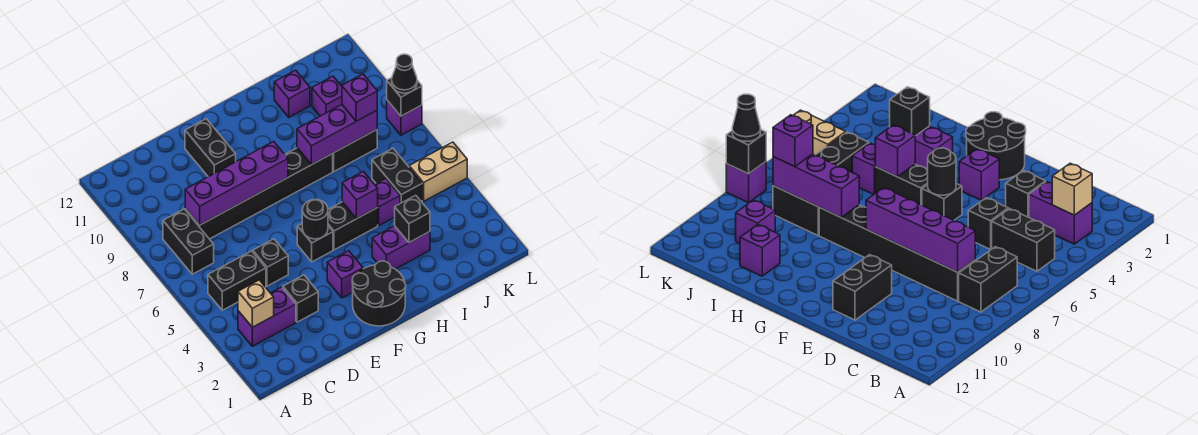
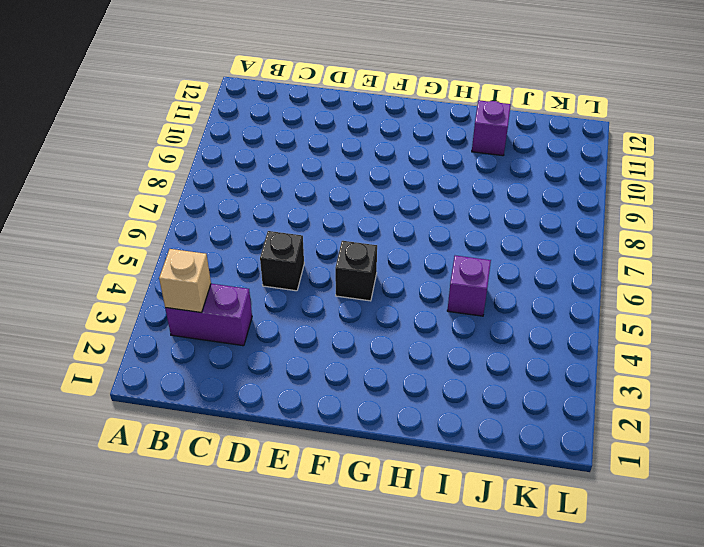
none -> black brick B5:C5 level 1
none -> black brick B7:B8 level 1
none -> black brick C8:H8 level 1

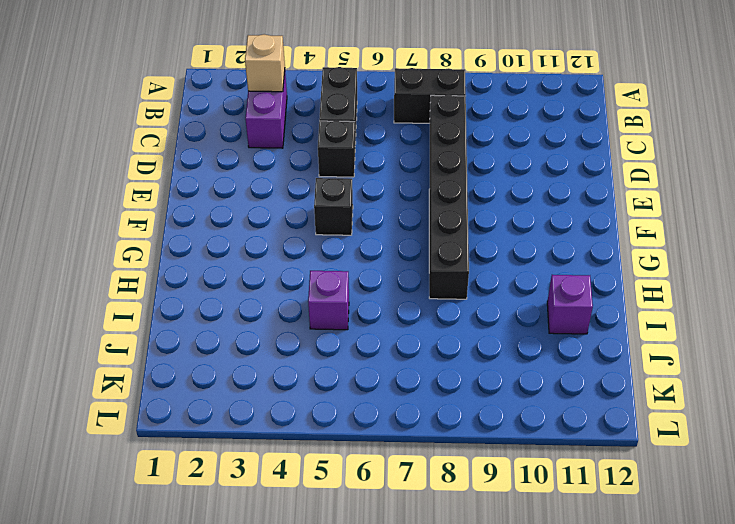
none -> black brick D3 level 1
none -> black brick E10:E11 level 1
none -> black round brick F1:G2 level 1

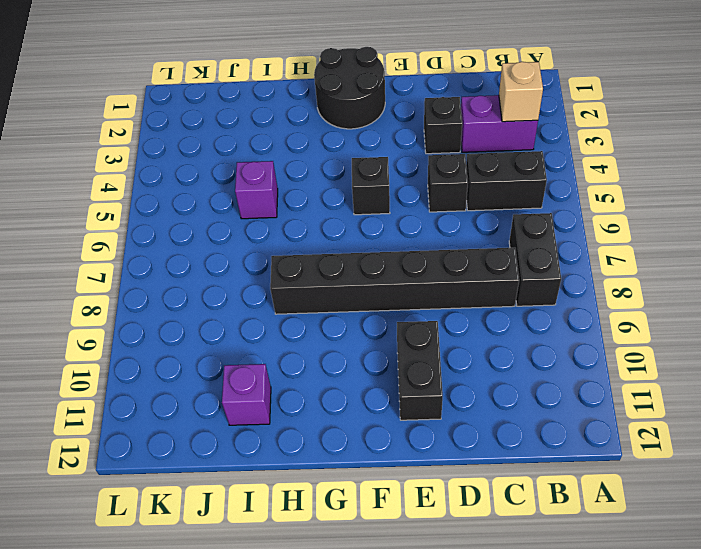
none -> purple brick F3 level 1
none -> black brick G5:H5 level 1
none -> purple brick H3:I3 level 1

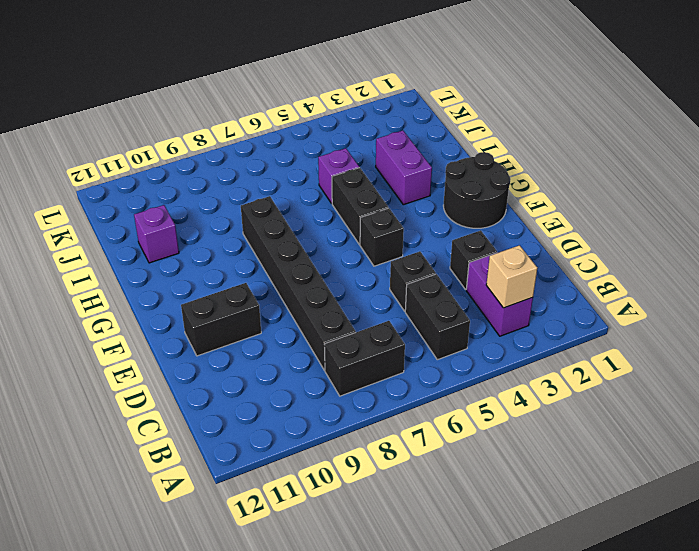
none -> purple brick F3 level 1
none -> black brick I8:J8 level 1
none -> black brick J5:J6 level 1

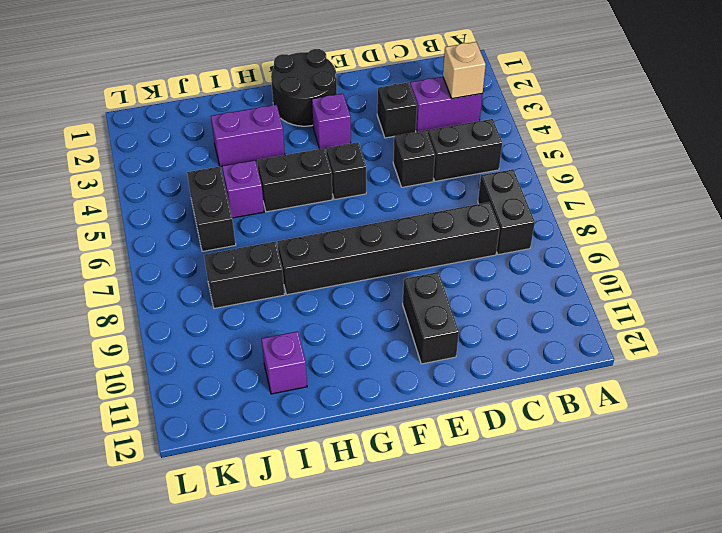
none -> purple brick J10 level 1
none -> tan brick K5:L5 level 1
none -> purple brick L8 level 1

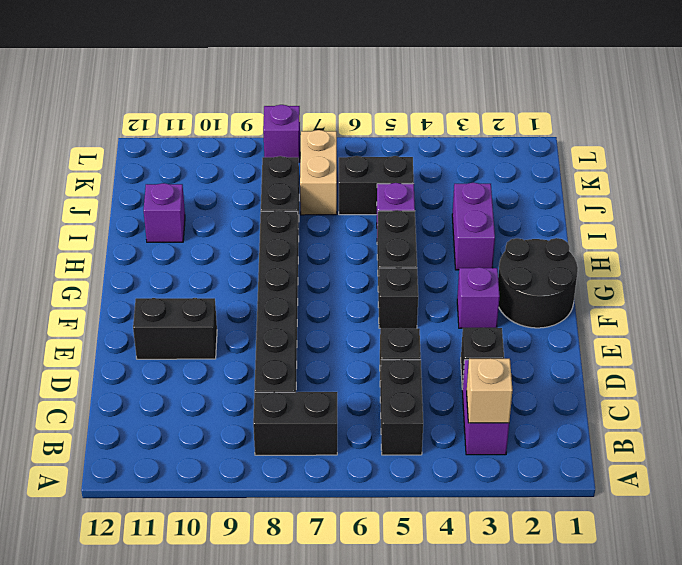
tan brick J7:K7 level 1 -> tan brick K5:L5 level 1
none -> purple brick J10 level 1
none -> purple brick C8:F8 level 2
none -> black round brick F5 level 2

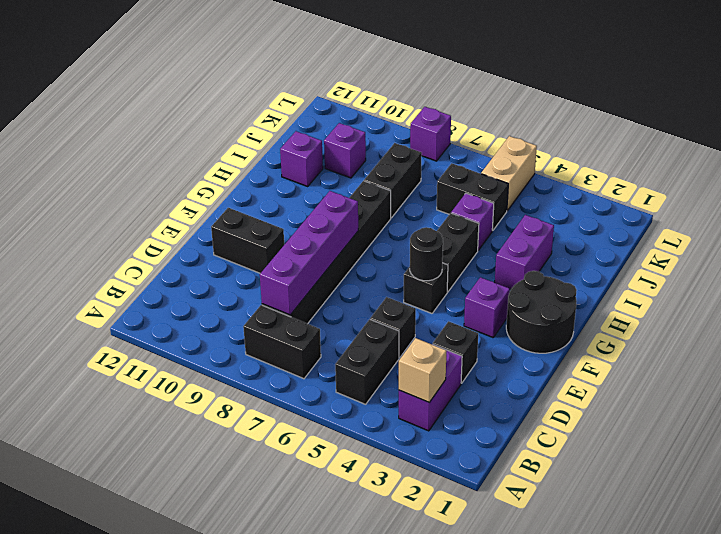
none -> purple brick H5 level 2
none -> purple brick H8:J8 level 2
none -> black brick I3 level 2

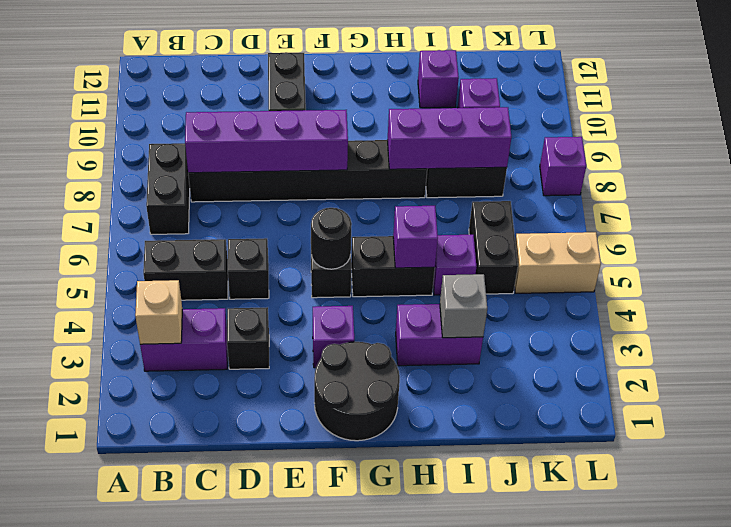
grey brick I3 level 2 -> black brick I3 level 2
none -> black brick L8 level 2
none -> purple brick J8 level 3
none -> black cone L8 level 3

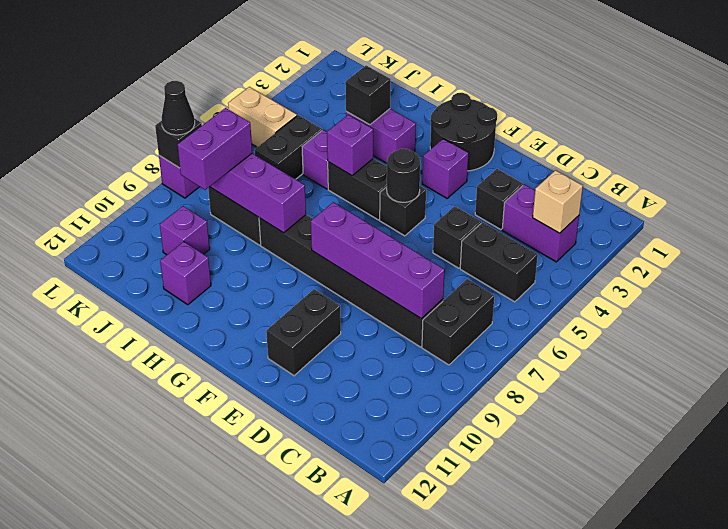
purple brick J8:J9 level 3 -> purple brick J8 level 3

